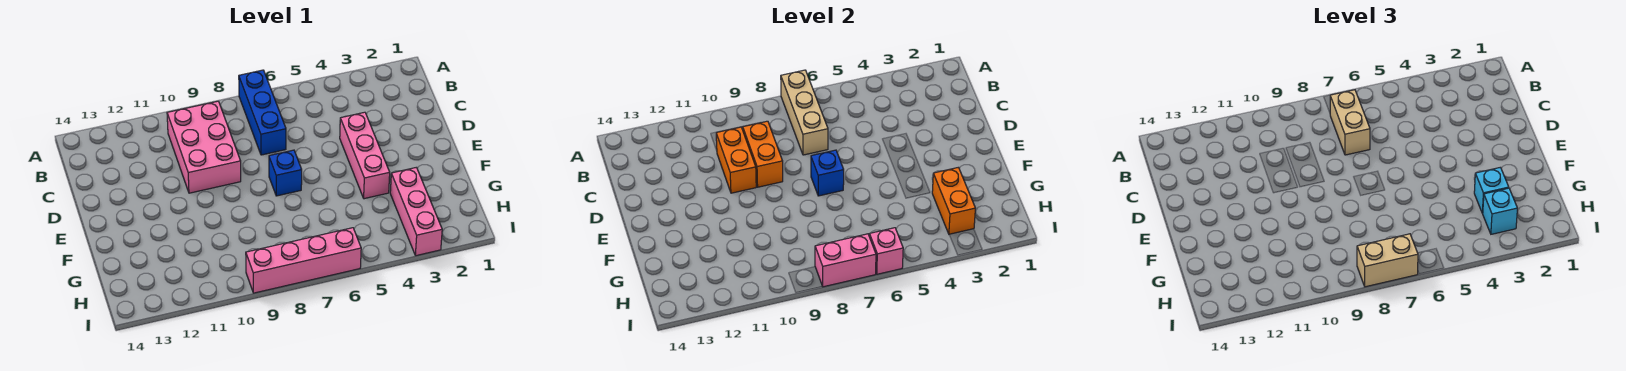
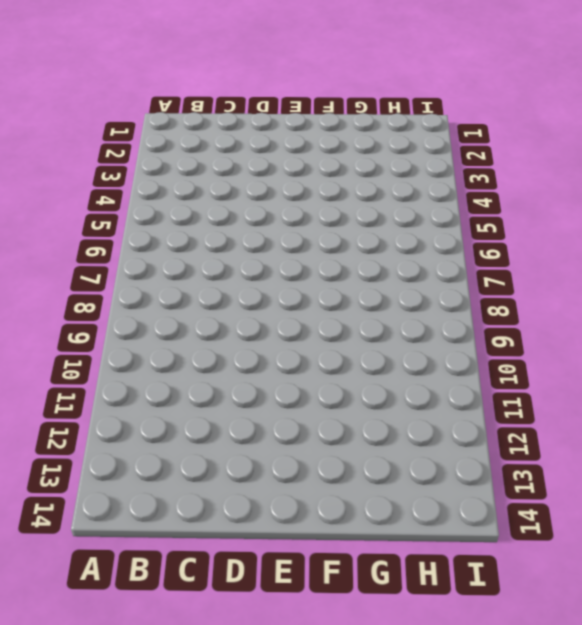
none -> blue brick A7:C7 level 1
none -> pink brick B9:D10 level 1
none -> pink brick D4:F4 level 1

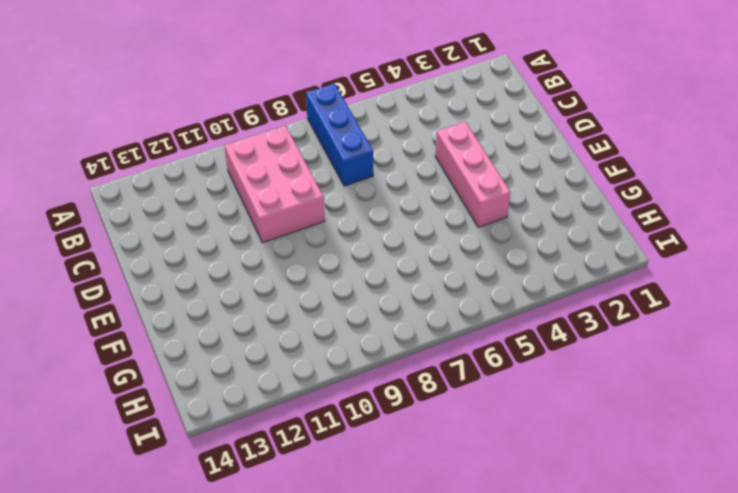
none -> blue brick E7 level 1
none -> pink brick G3:I3 level 1
none -> pink brick I6:I9 level 1

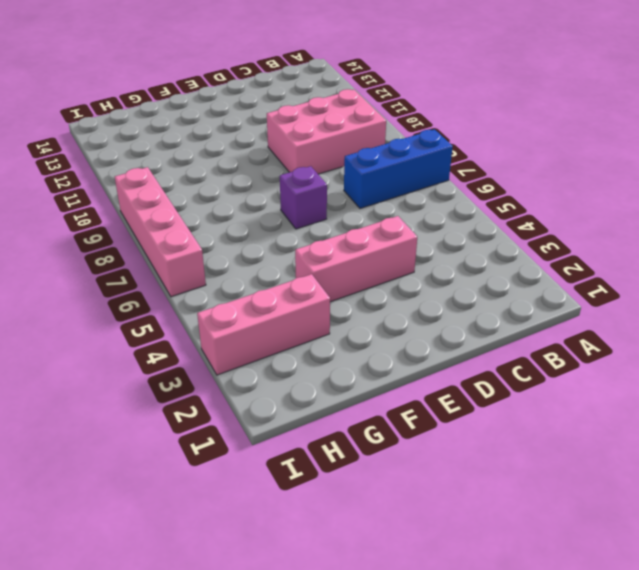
purple brick E7 level 1 -> blue brick E7 level 1
none -> tan brick A7:C7 level 2
none -> orange brick C9:D9 level 2
none -> orange brick C10:D10 level 2

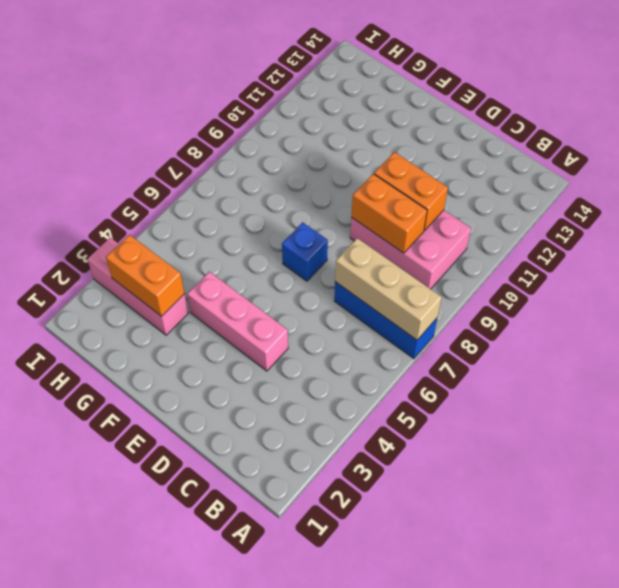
none -> pink brick I6:I9 level 1
none -> blue brick E7 level 2
none -> pink brick I6 level 2

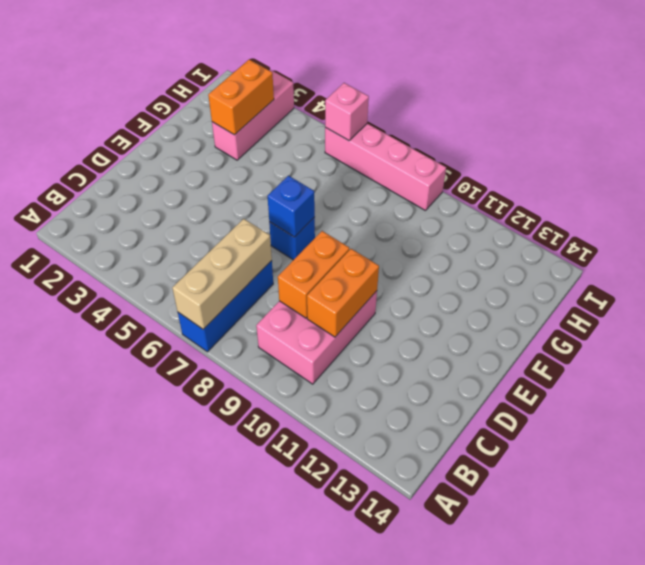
none -> pink brick D4:F4 level 1
none -> pink brick I7:I8 level 2
none -> tan brick B7:C7 level 3

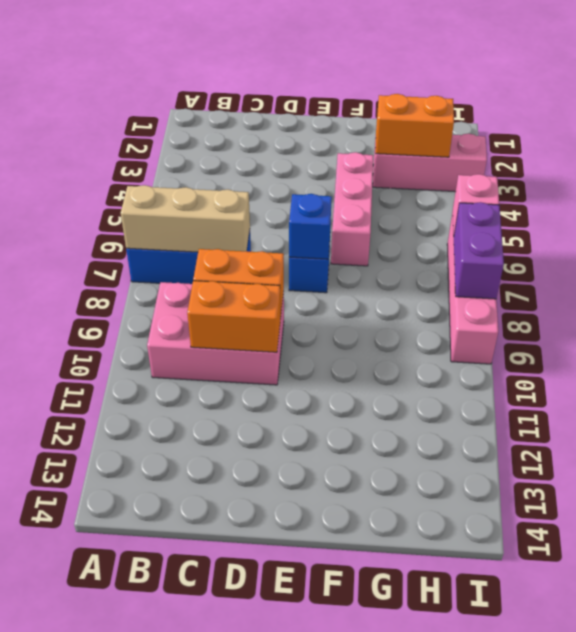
pink brick F4:F6 level 1 -> pink brick D4:F4 level 1
purple brick I7:I8 level 2 -> pink brick I7:I8 level 2
none -> tan brick B7:C7 level 3
none -> cyan brick G3 level 3
none -> cyan brick H3 level 3

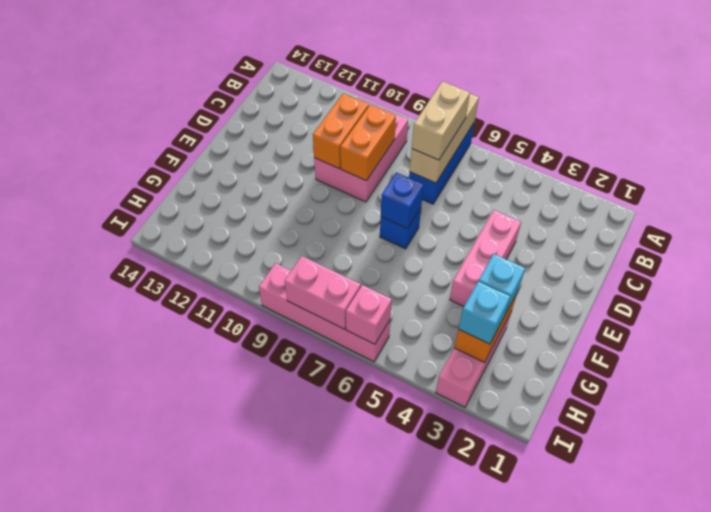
none -> tan brick I7:I8 level 3

